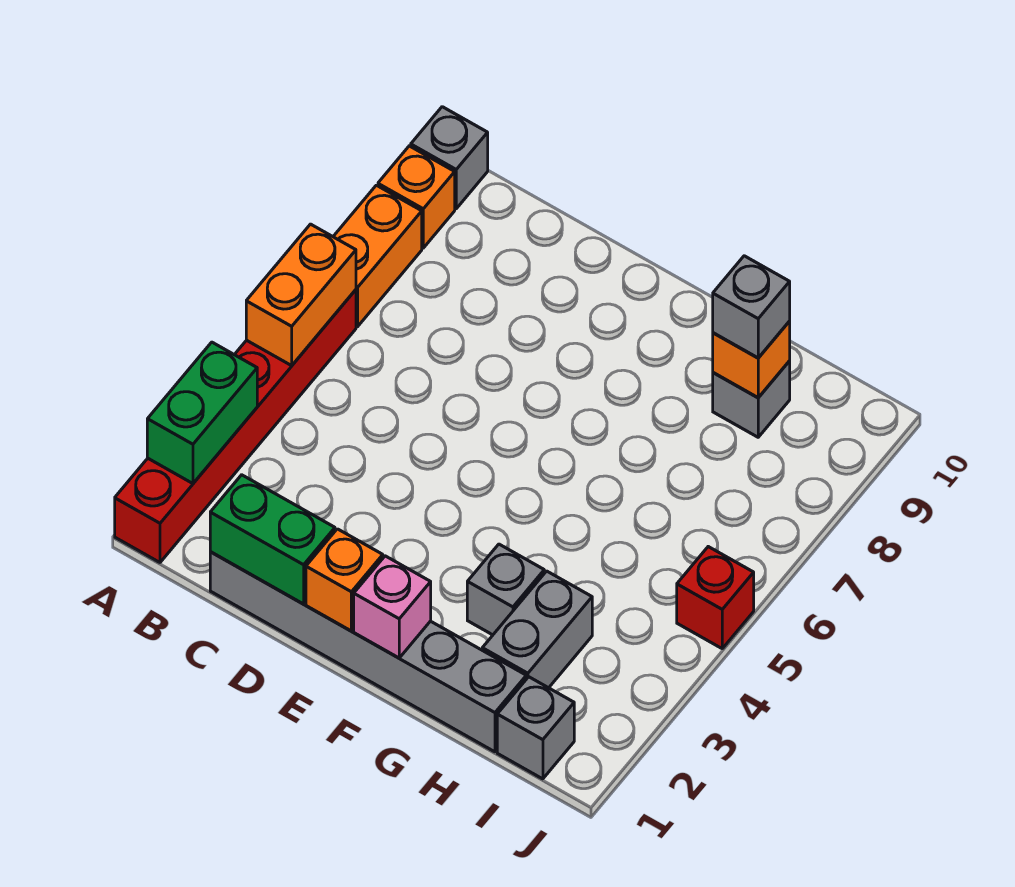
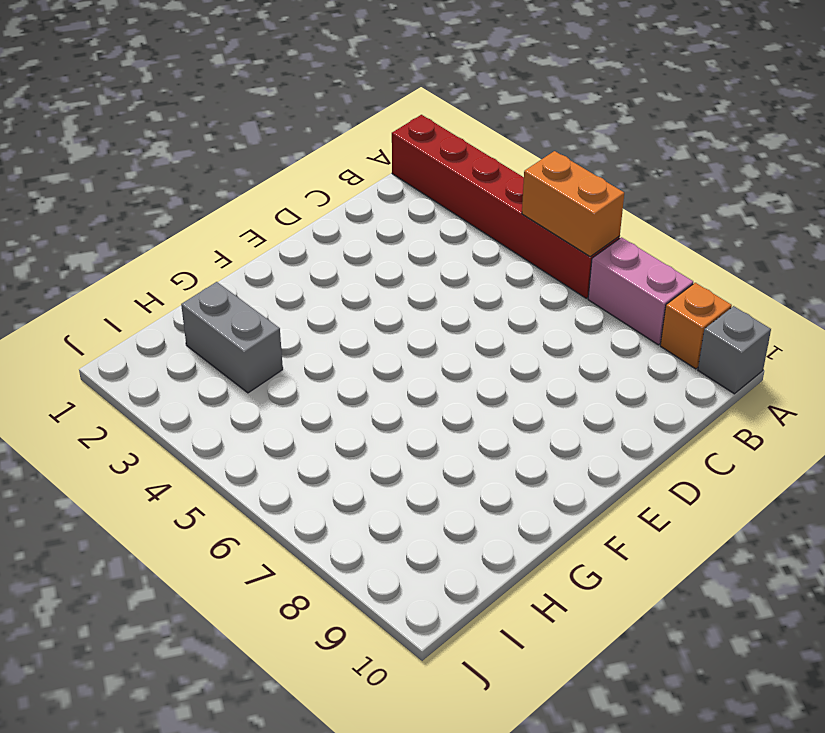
pink brick A7:A8 level 1 -> orange brick A7:A8 level 1
none -> grey brick C1:H1 level 1
none -> grey brick G3 level 1
none -> grey brick H9 level 1

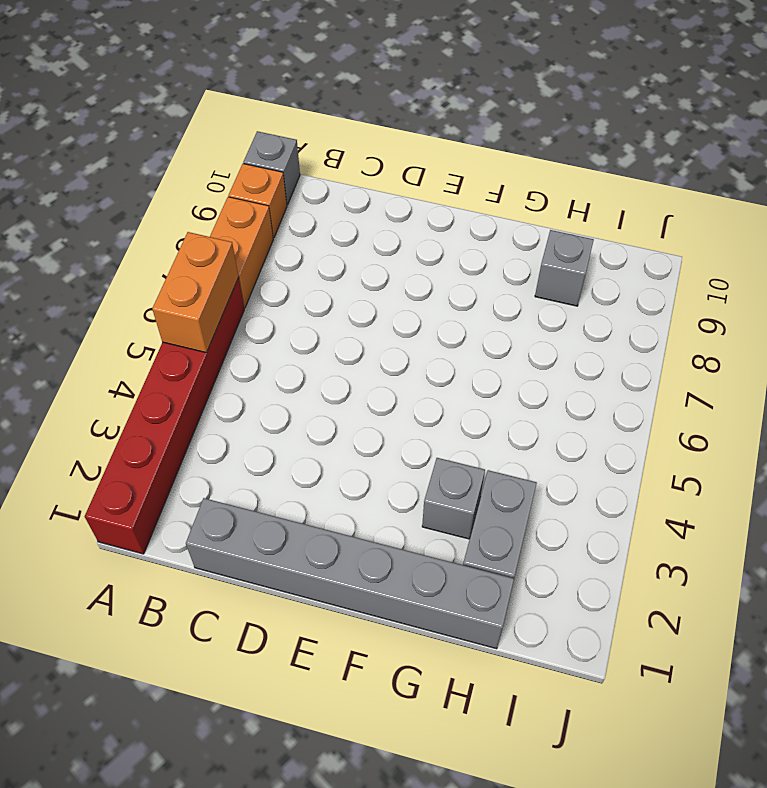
none -> grey brick I1 level 1
none -> red brick J5 level 1
none -> green brick A2:A3 level 2

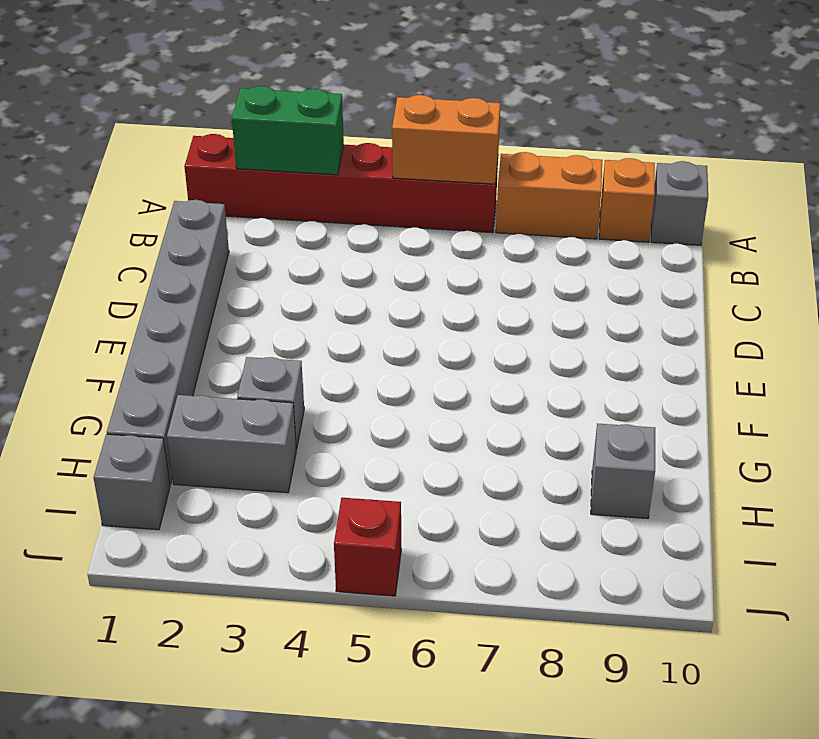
none -> green brick C1:D1 level 2
none -> orange brick E1 level 2
none -> pink brick F1 level 2

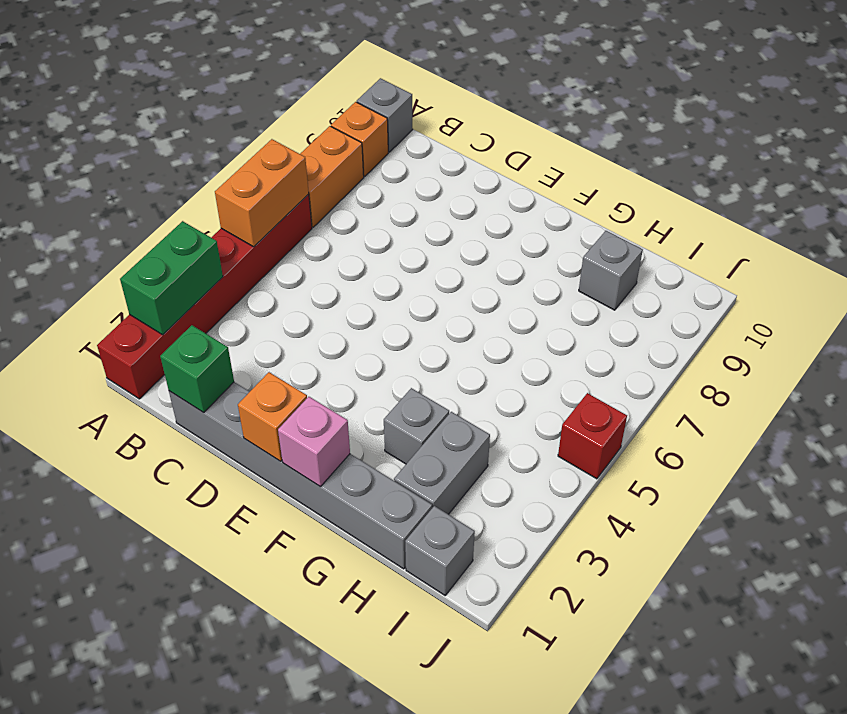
green brick C1 level 2 -> green brick C1:D1 level 2
none -> orange brick H9 level 2
none -> grey brick H9 level 3

